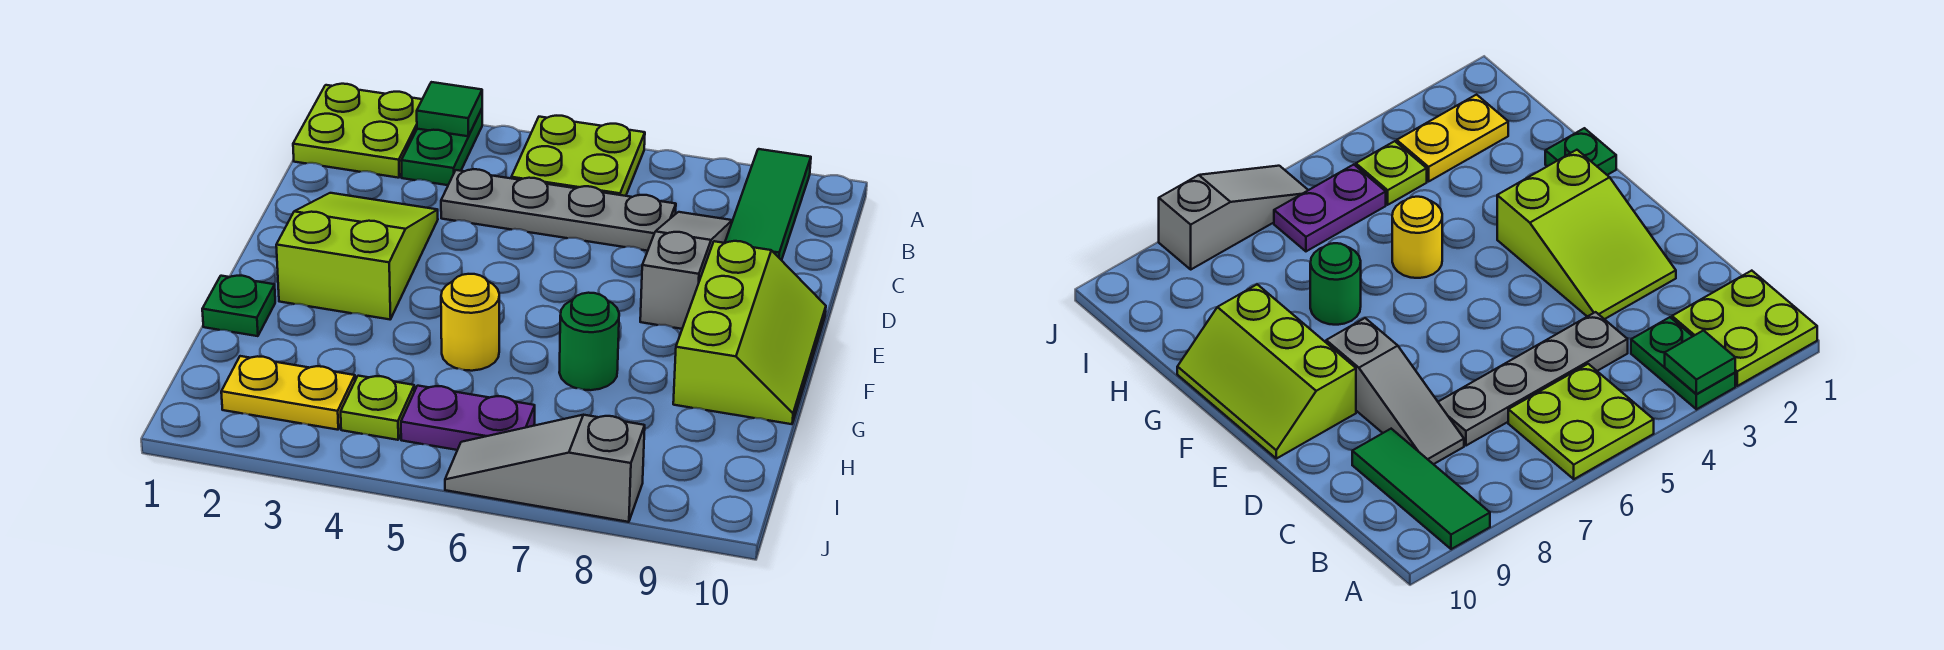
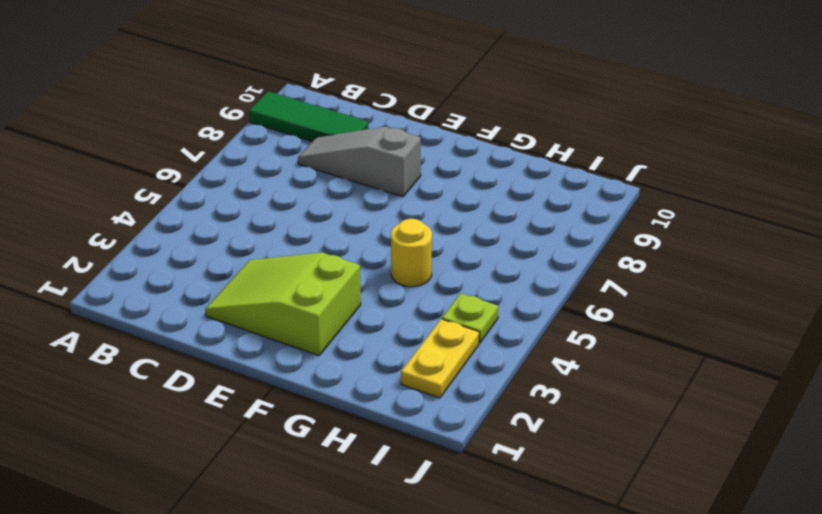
none -> lime plate A1:B2 level 1
none -> green plate A3:B3 level 1
none -> lime plate A5:B6 level 1

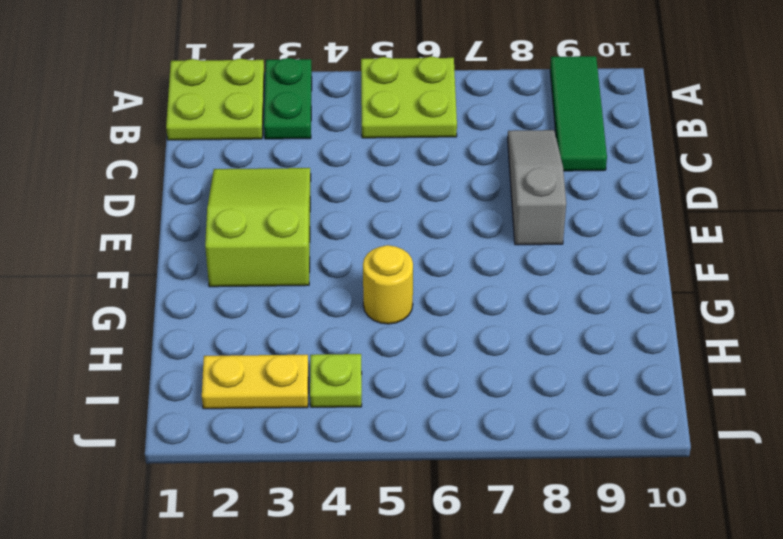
none -> grey plate C4:C7 level 1
none -> lime slope E9:G10 level 1 top 9
none -> green plate G1 level 1

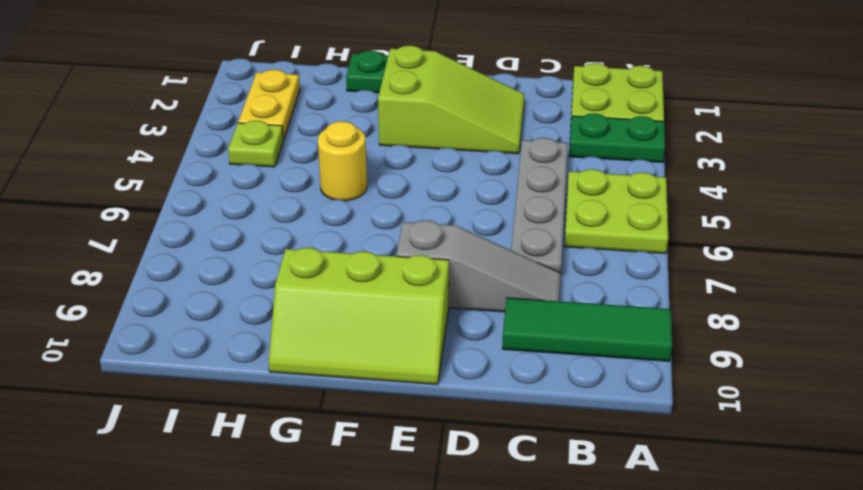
none -> green round brick G7 level 1
none -> purple plate I5:I6 level 1
none -> grey slope J6:J8 level 1 top 8

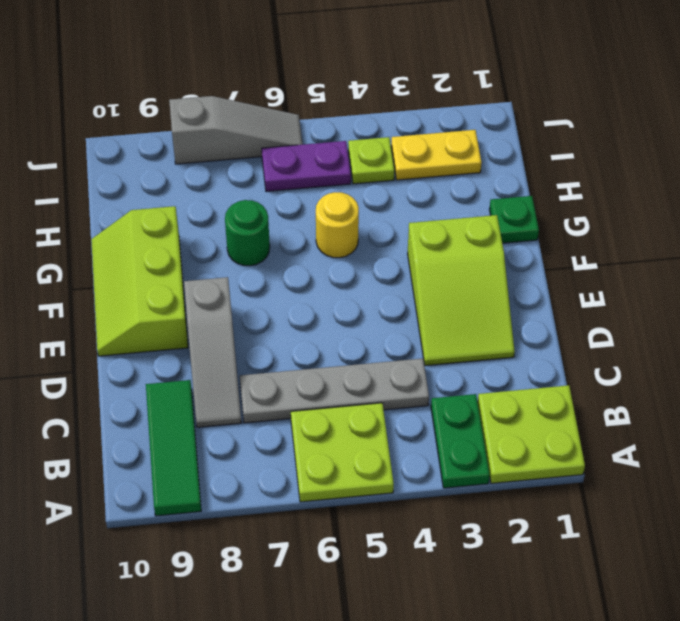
none -> green tile A3 level 2

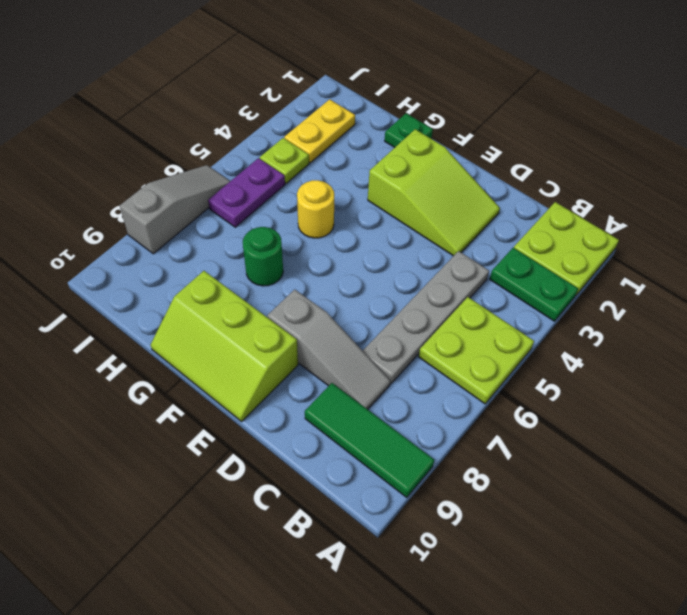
none -> green tile A3 level 2

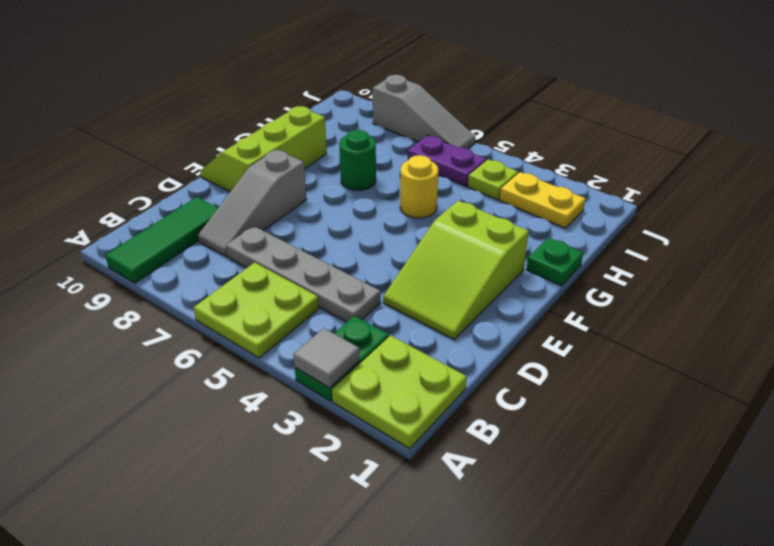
grey tile A3 level 2 -> green tile A3 level 2

